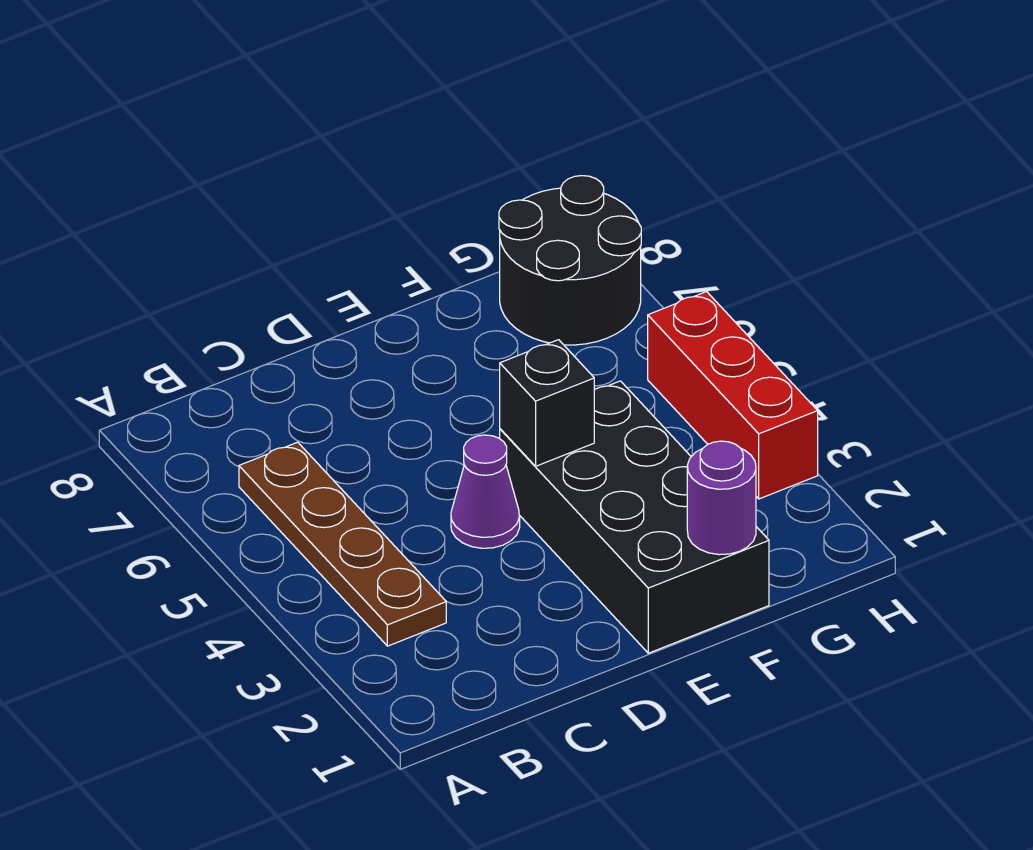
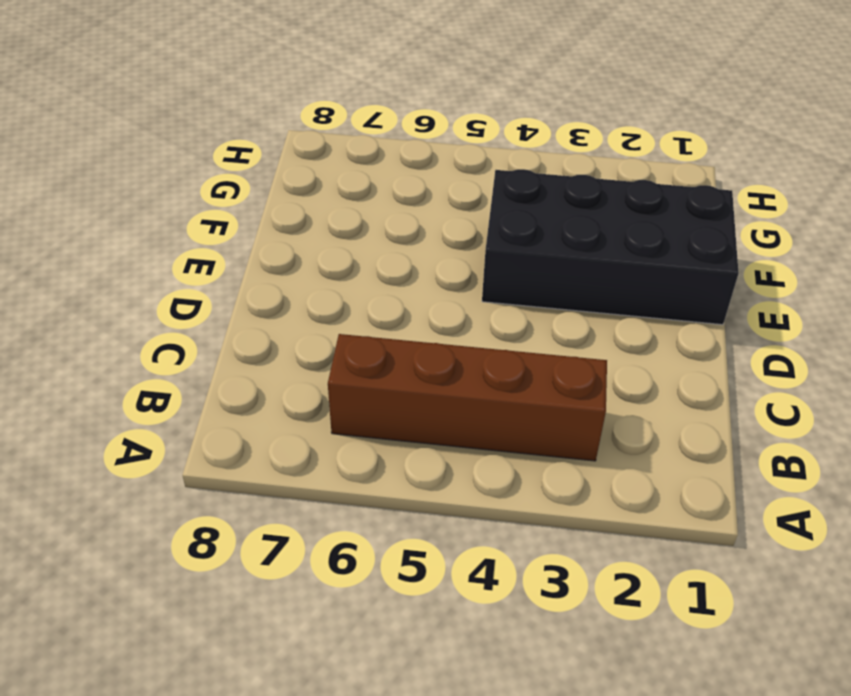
brown brick B3:B6 level 1 -> brown plate B3:B6 level 1
none -> purple cone D4 level 1
none -> black round brick G7:H8 level 1

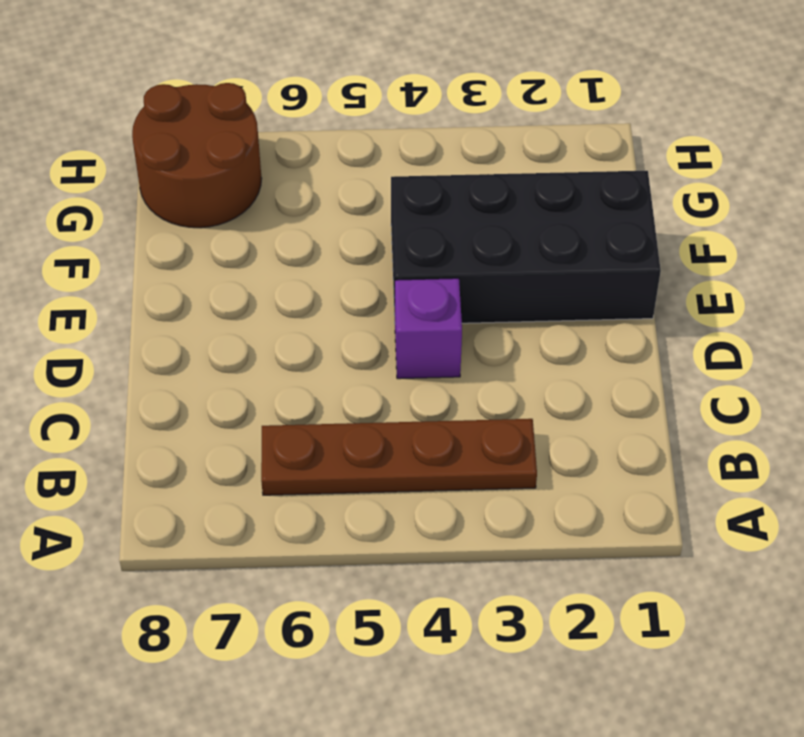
purple brick D4 level 1 -> purple cone D4 level 1
brown round brick G7:H8 level 1 -> black round brick G7:H8 level 1
none -> red brick H3:H5 level 1
none -> black brick E4 level 2

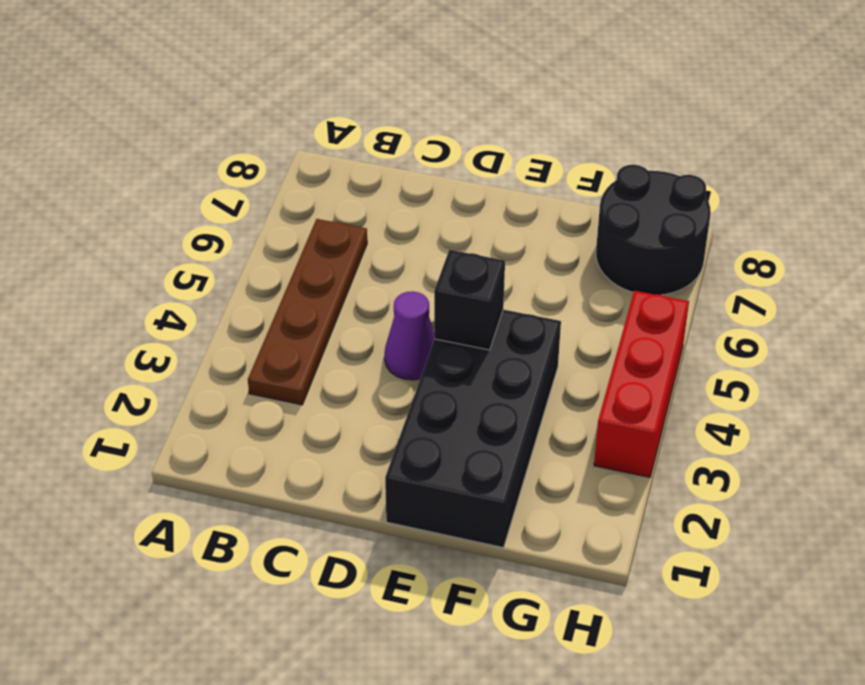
none -> purple round brick F1 level 2

